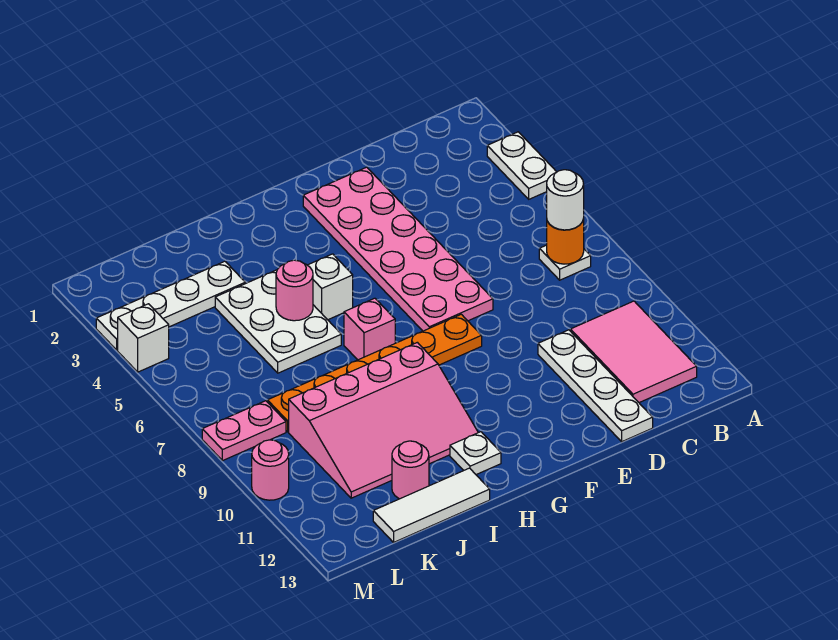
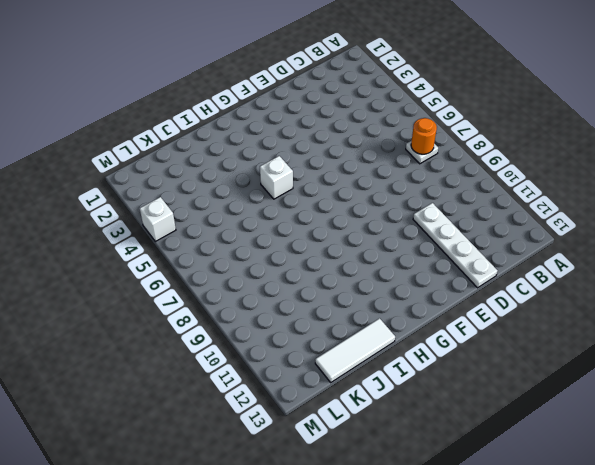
none -> white plate A3:A4 level 1
none -> pink tile B10:C12 level 1
none -> pink plate E2:F7 level 1

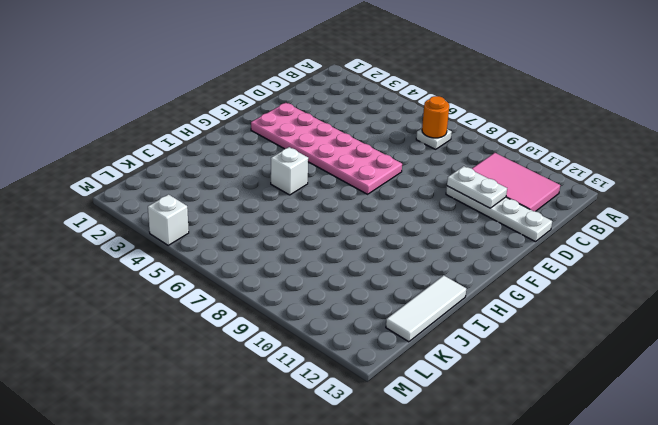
white plate D10:D11 level 2 -> white plate A3:A4 level 1
none -> orange plate F8:K8 level 1
none -> pink brick H7 level 1
none -> pink slope H9:K11 level 1 top 9

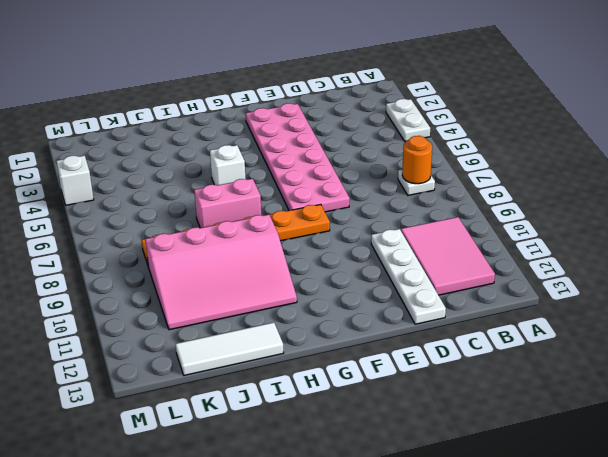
pink brick H7:I7 level 1 -> pink brick H7 level 1
none -> white plate H12 level 1
none -> white plate I4:J6 level 1
none -> white plate J3:M3 level 1

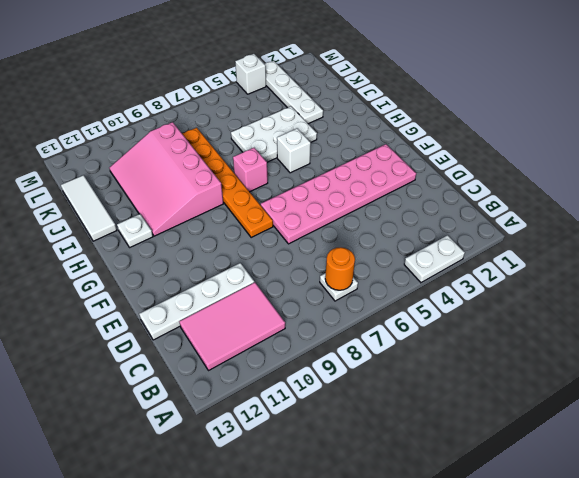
none -> pink round brick J12 level 1
none -> pink plate L8:M8 level 1
none -> pink round brick M10 level 1

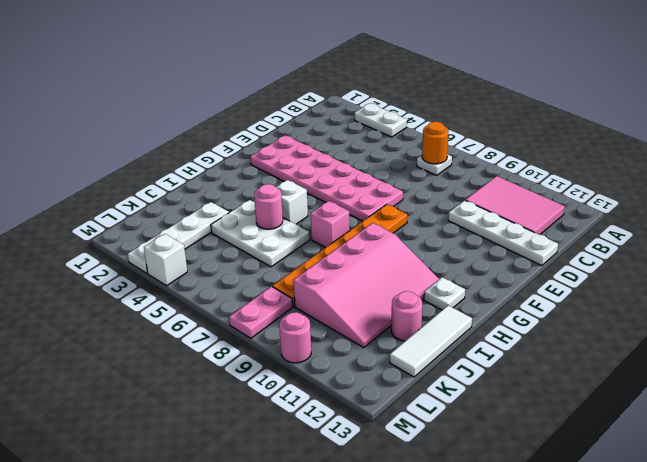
none -> white round brick B7 level 3

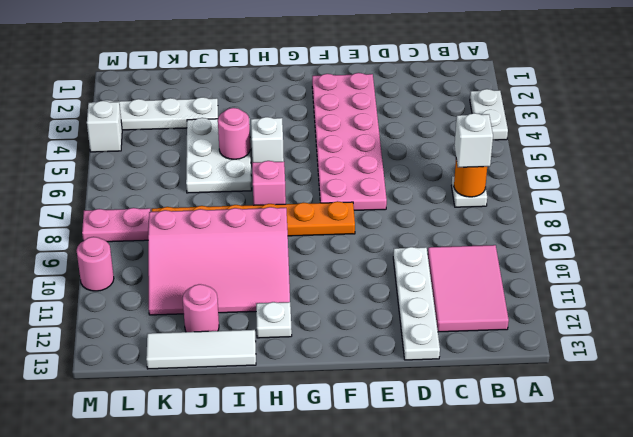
white brick B7 level 3 -> white round brick B7 level 3

